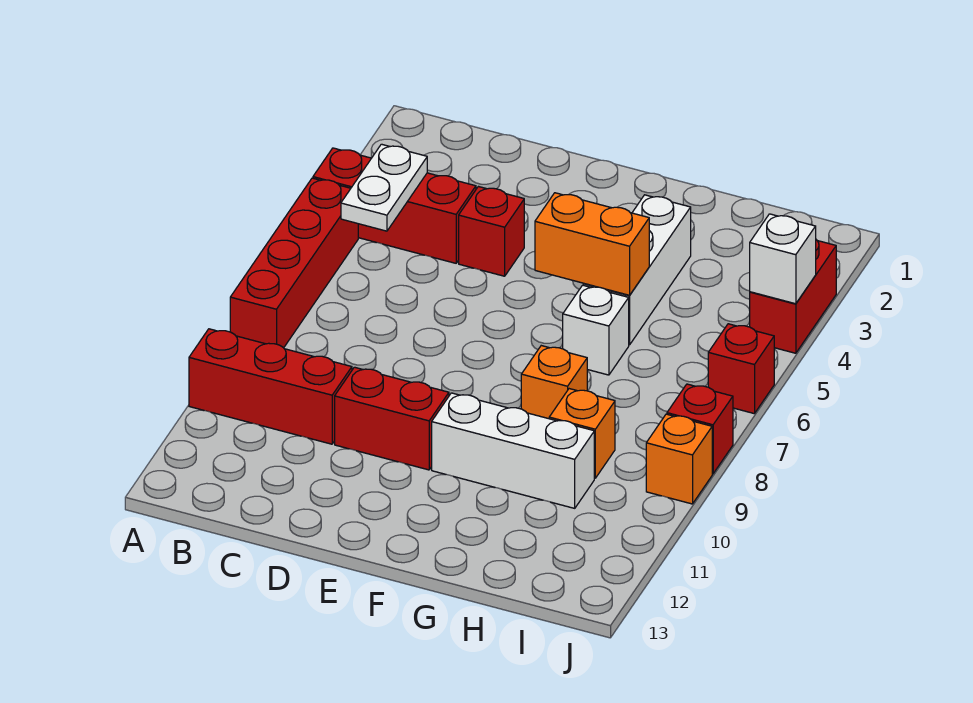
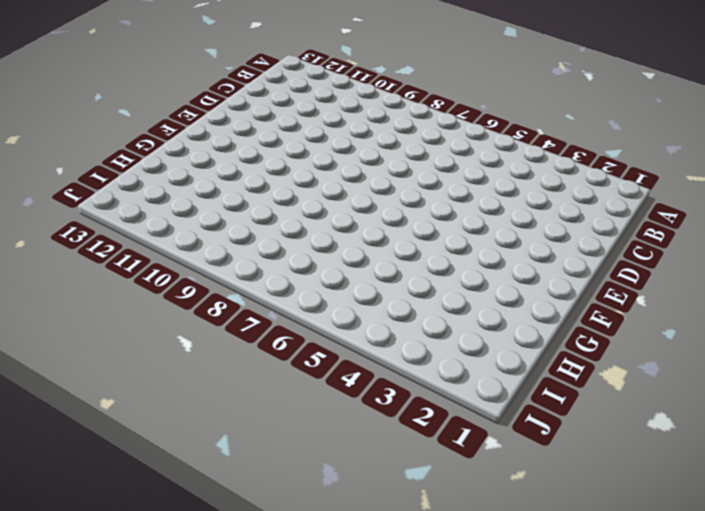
none -> red brick A4:C4 level 1
none -> red brick A5:A8 level 1
none -> red brick A10:C10 level 1

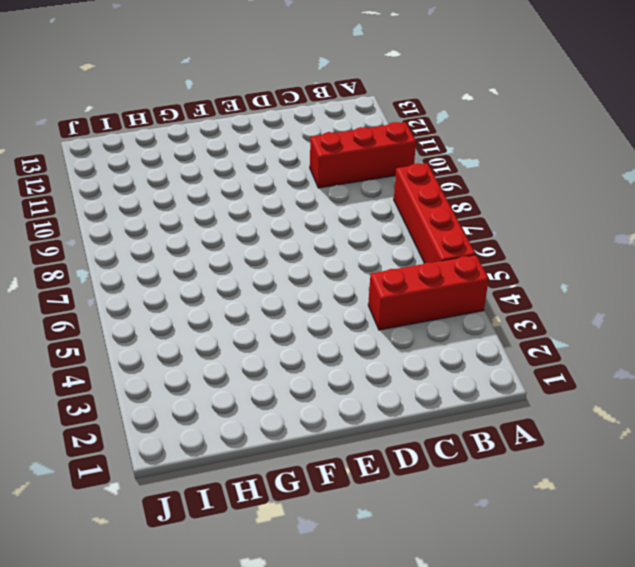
none -> red brick D4 level 1
none -> red brick D10:E10 level 1
none -> white brick F10:H10 level 1

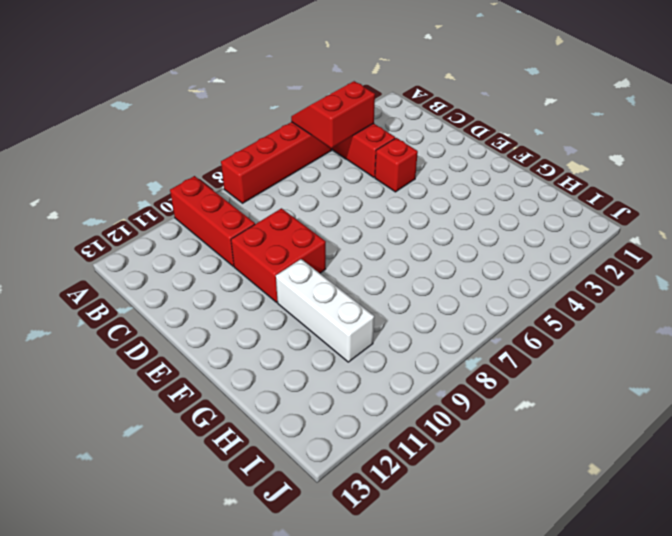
red slope A4:B5 level 2 top B -> white plate B4:B5 level 2
red brick D9:E10 level 1 -> red brick D10:E10 level 1
none -> white brick G3:G5 level 1
none -> white brick G6 level 1
none -> orange brick G8 level 1

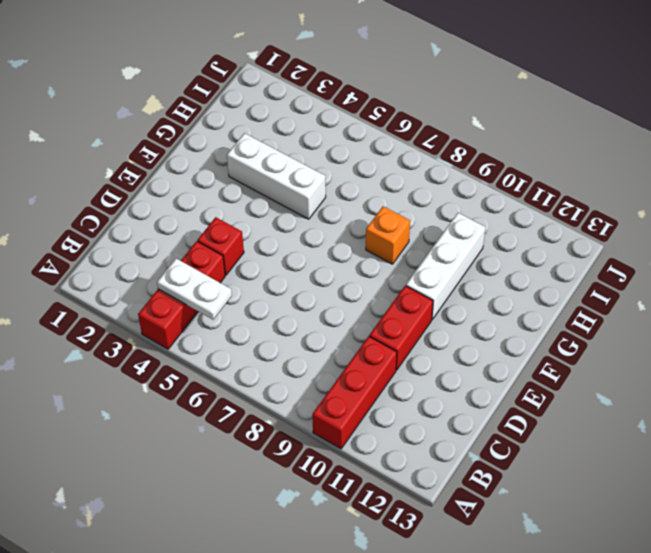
none -> red brick A5:A8 level 1
none -> white brick G6 level 1
none -> orange brick H9 level 1

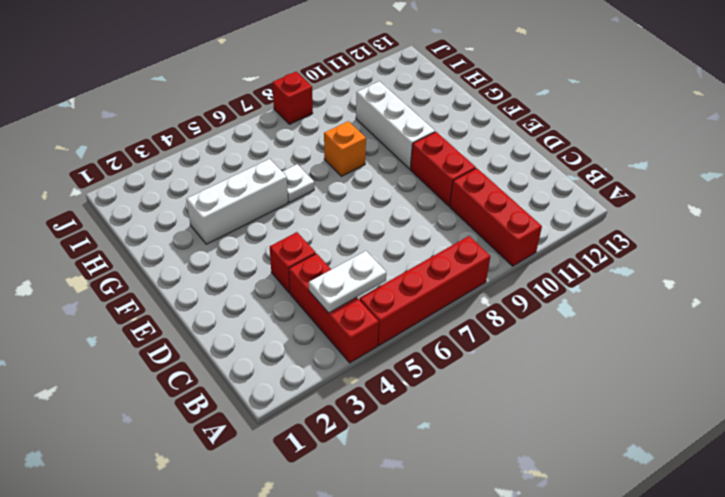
white plate G6 level 1 -> white brick G6 level 1
none -> orange brick H9 level 1
none -> red brick J3:J4 level 1
none -> red brick J6 level 1

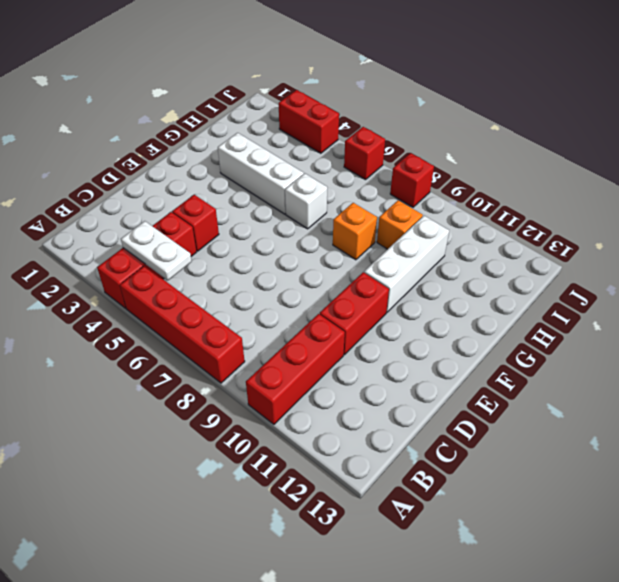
none -> orange brick J9 level 1
none -> orange brick F5:G5 level 2
none -> white brick J4 level 2

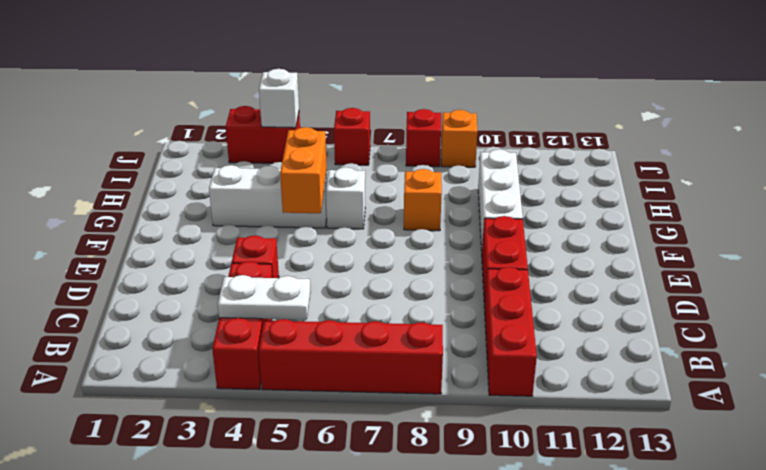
none -> orange brick H9 level 1

